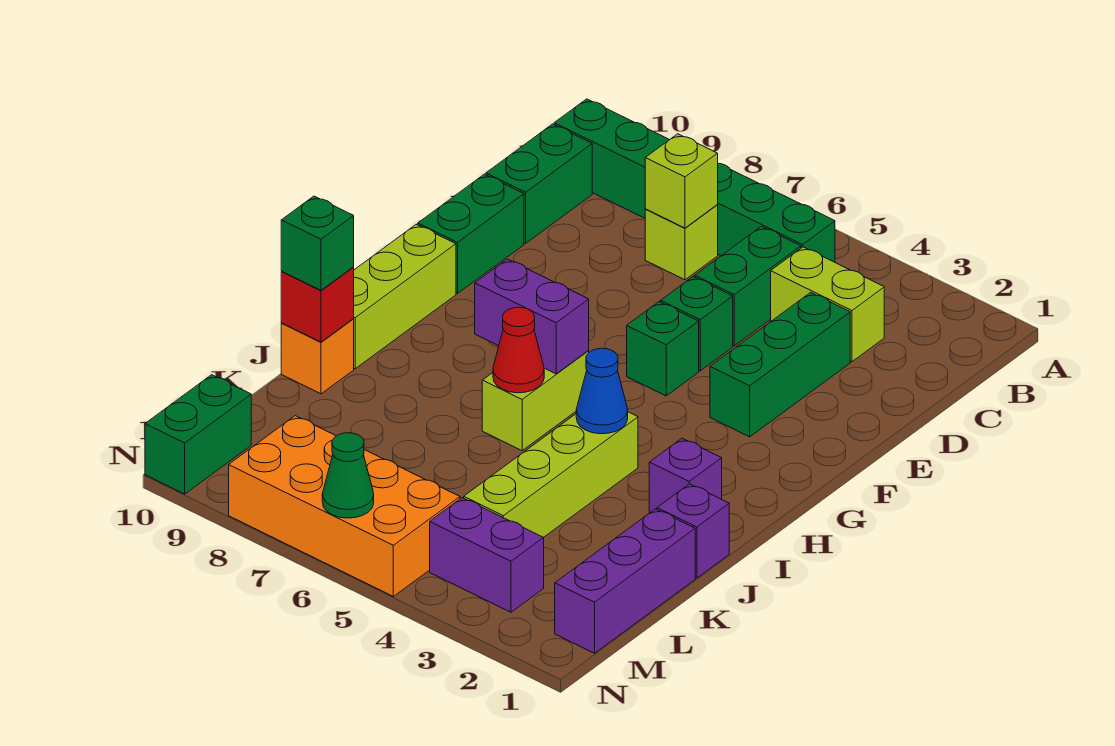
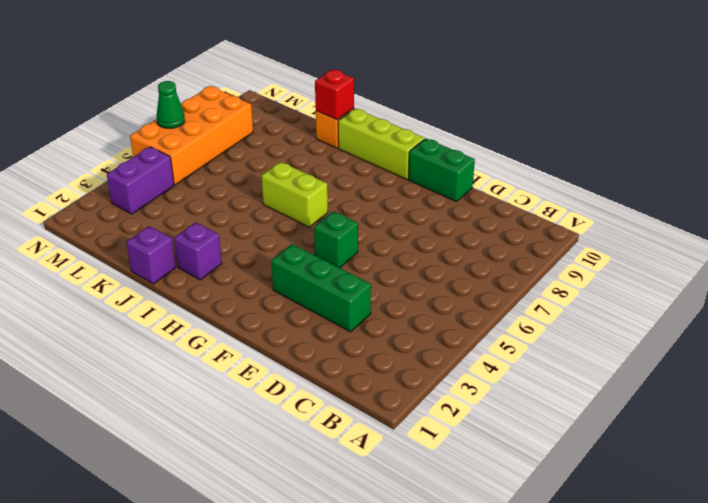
none -> green brick B5:B10 level 1
none -> lime brick C3:C4 level 1
none -> green brick C5:D5 level 1

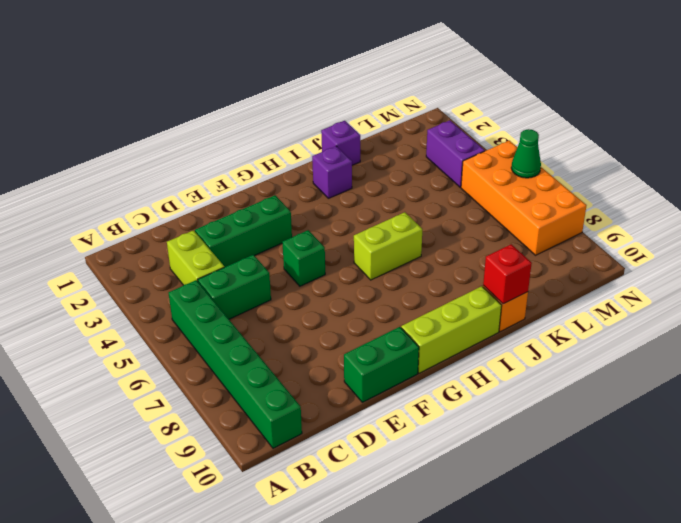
none -> lime brick C7 level 1
none -> green brick C10:D10 level 1
none -> green brick E5 level 1

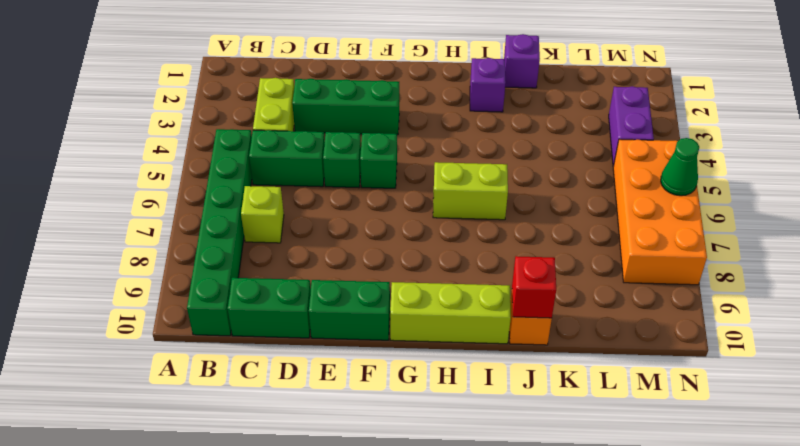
none -> lime brick I4:L4 level 1
none -> purple brick K1:M1 level 1
none -> green brick M10:N10 level 1

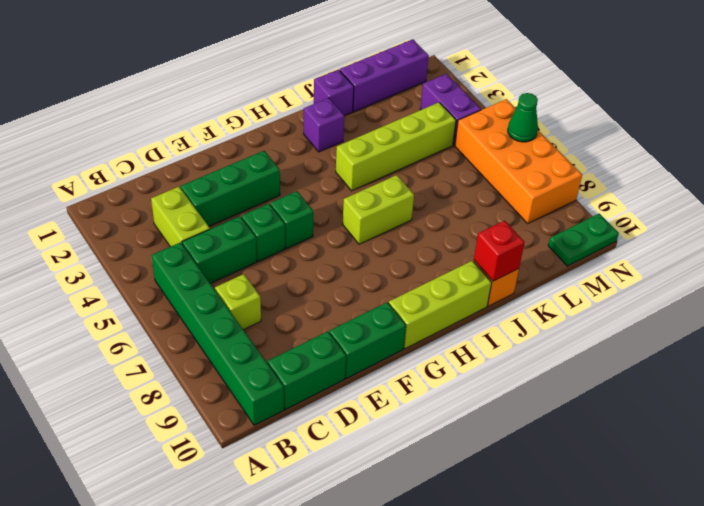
green plate M10:N10 level 1 -> green brick M10:N10 level 1
none -> lime brick C7 level 2
none -> purple brick H6:H7 level 2
none -> blue cone I4 level 2

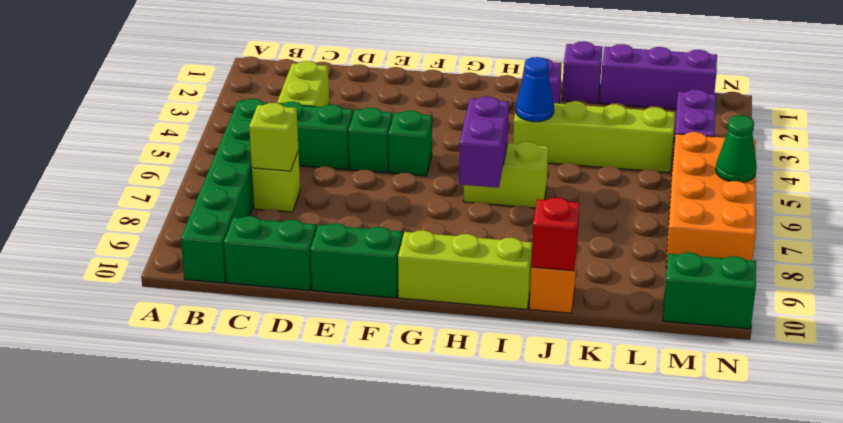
none -> green brick D3:F3 level 1
none -> red cone I6 level 2
none -> green brick J10 level 3

